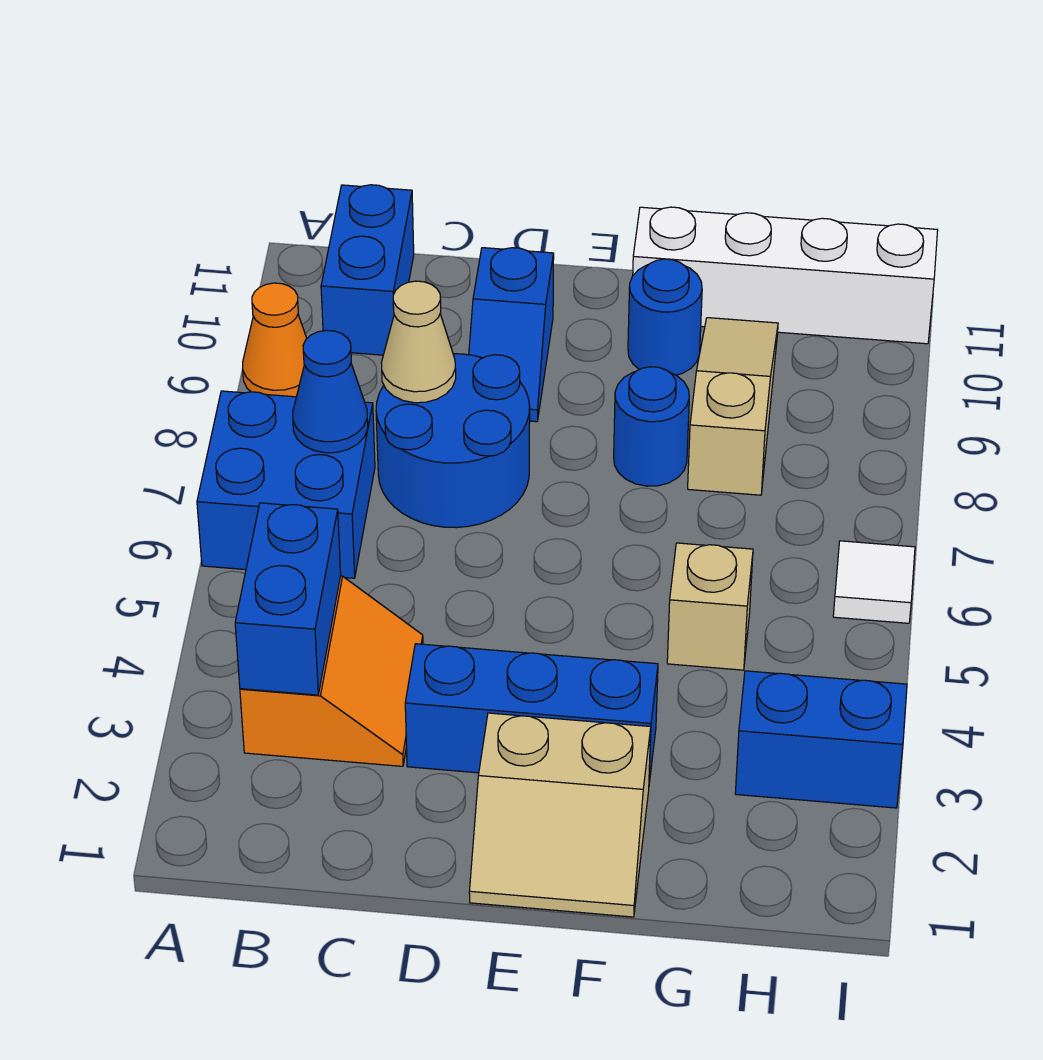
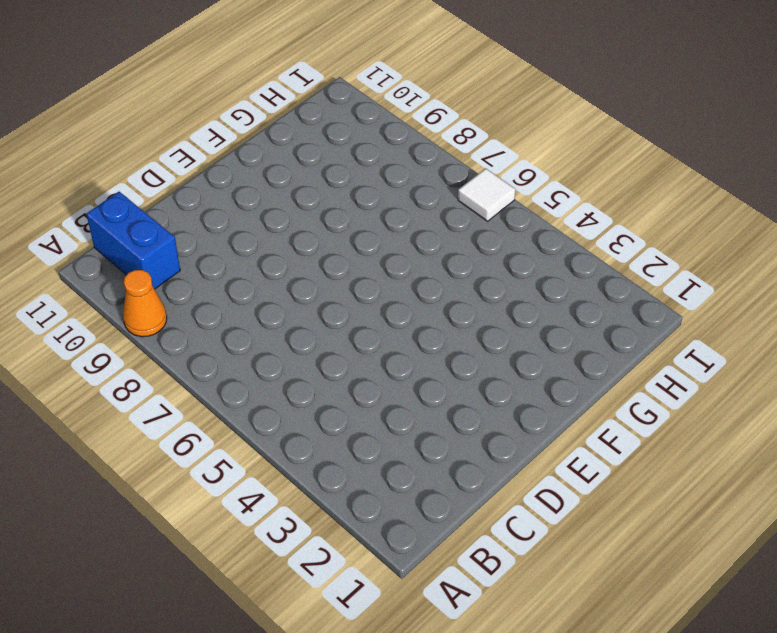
none -> blue brick A6:B7 level 1
none -> orange slope B3:C4 level 1 top B
none -> blue round brick C7:D8 level 1

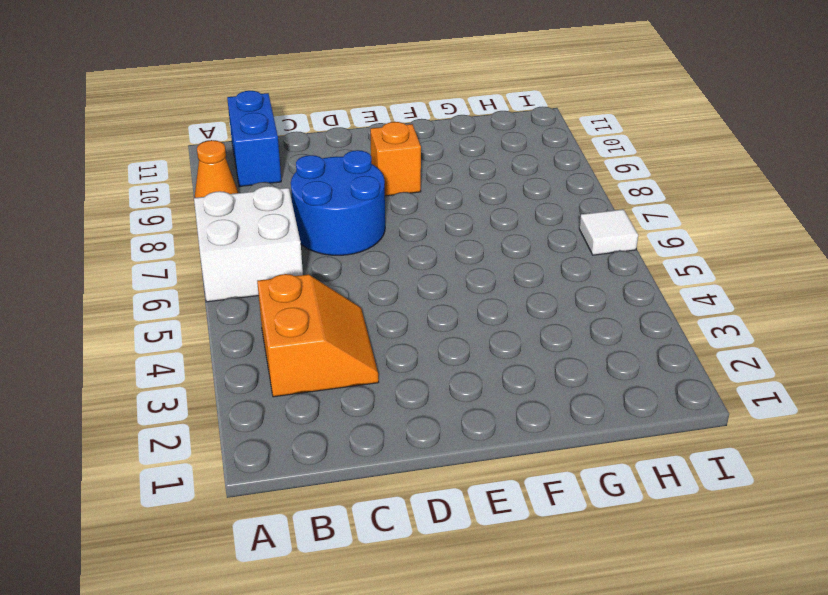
white brick A6:B7 level 1 -> blue brick A6:B7 level 1
orange brick E9 level 1 -> none
none -> blue brick D3:F3 level 1
none -> blue slope D9:D10 level 1 top 10
none -> tan slope E1:F2 level 1 top 2

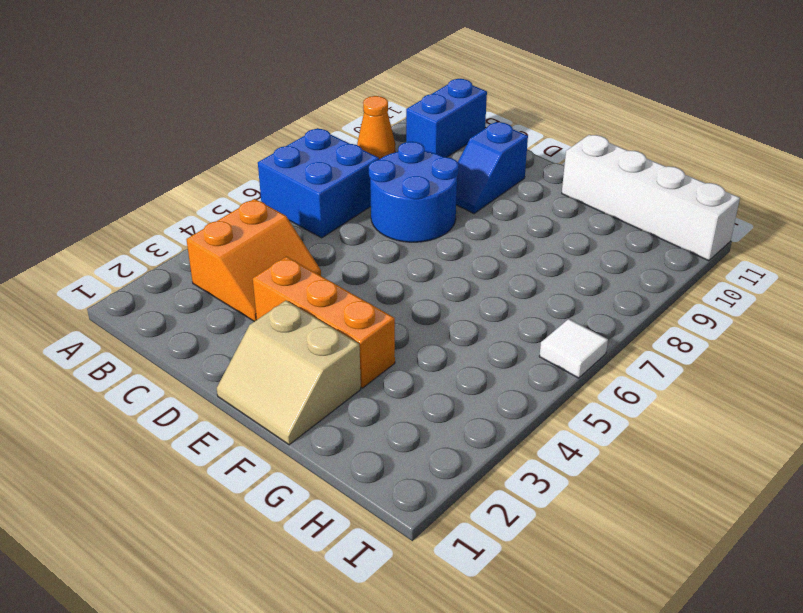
orange brick D3:F3 level 1 -> blue brick D3:F3 level 1
none -> blue round brick F8 level 1
none -> blue round brick F10 level 1
none -> tan brick G5 level 1

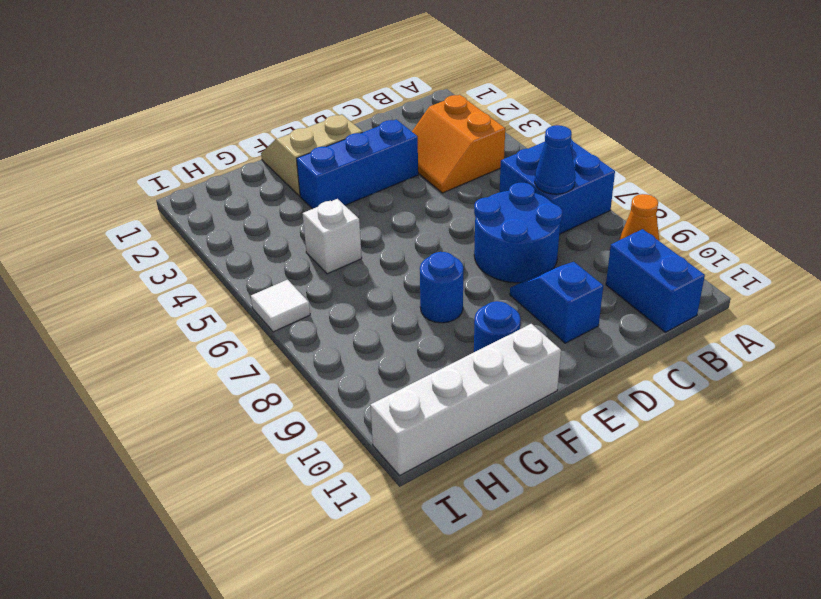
white brick G5 level 1 -> tan brick G5 level 1
none -> tan slope G8:G10 level 1 top 8
none -> blue brick H3:I3 level 1
none -> blue brick B3:B4 level 2

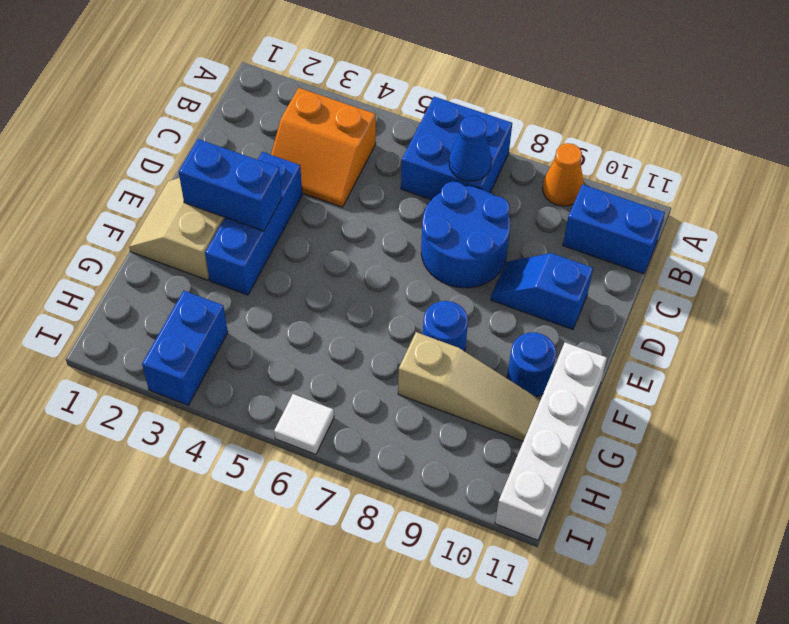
blue brick E2:E3 level 2 -> blue brick B3:B4 level 2
none -> tan brick G5 level 1
none -> tan cone C8 level 2

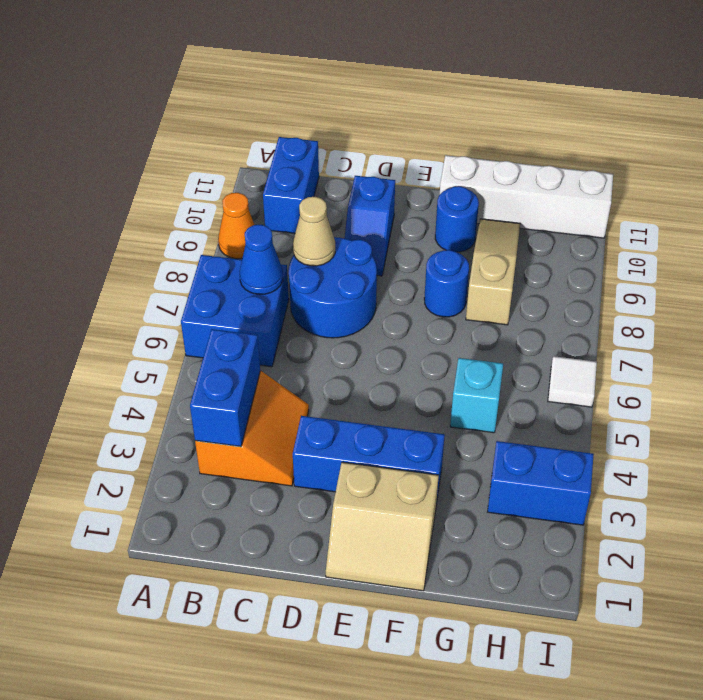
cyan brick G5 level 1 -> tan brick G5 level 1

